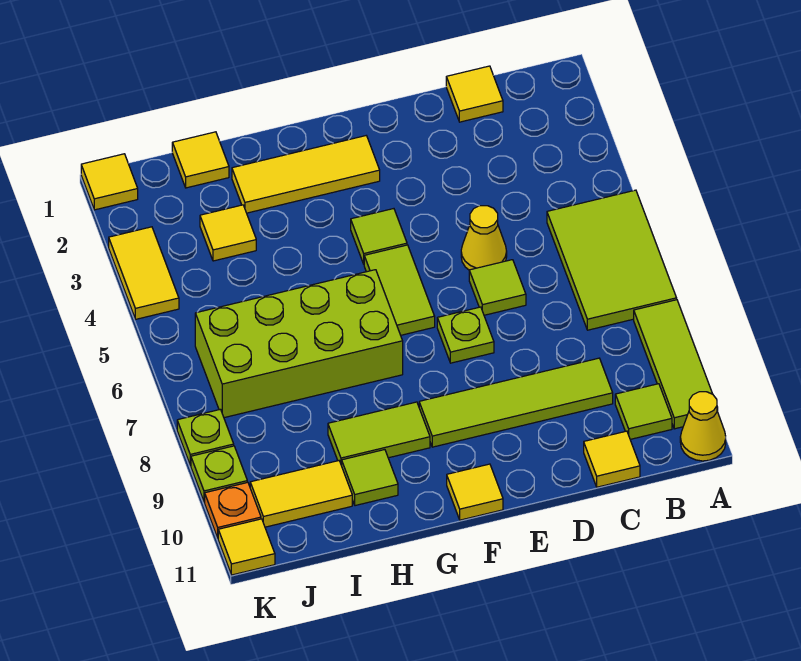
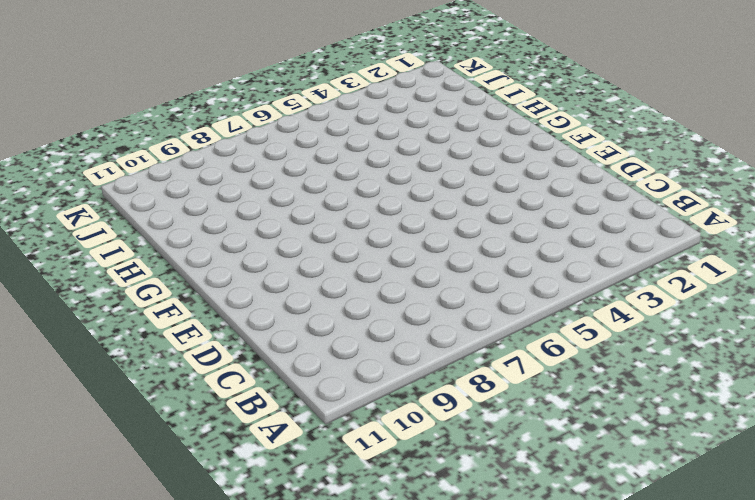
none -> lime tile A5:B7 level 1
none -> lime tile A8:A10 level 1
none -> yellow cone A11 level 1

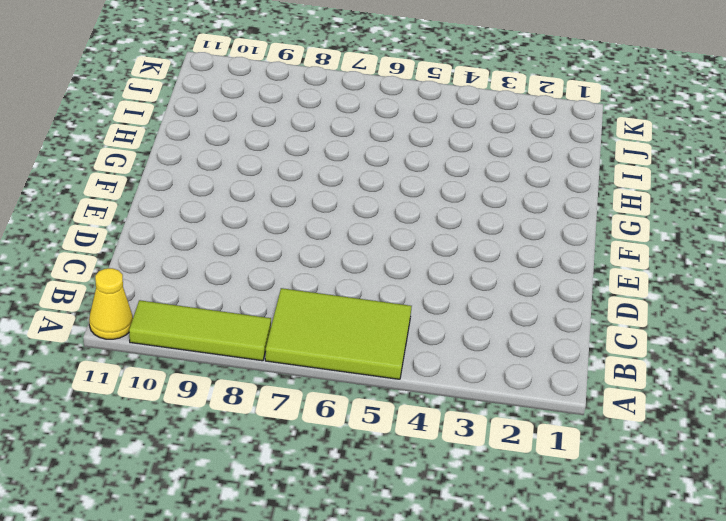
none -> lime tile B10 level 1
none -> yellow tile C1 level 1
none -> lime tile C9:F9 level 1

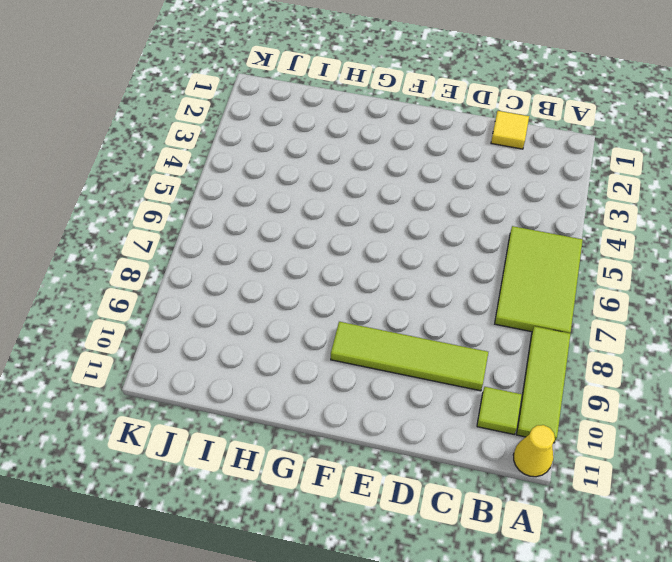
none -> yellow tile C11 level 1
none -> yellow cone D5 level 1
none -> lime tile D6 level 1

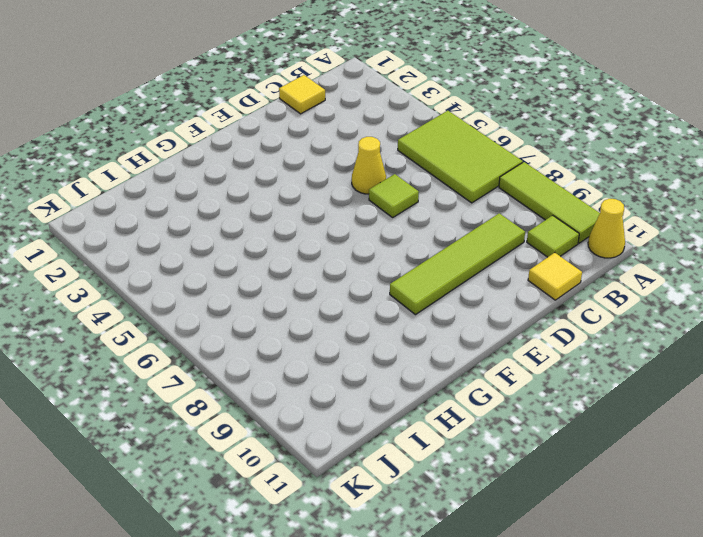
none -> lime plate E7 level 1
none -> yellow tile F2:H2 level 1
none -> lime tile F4 level 1

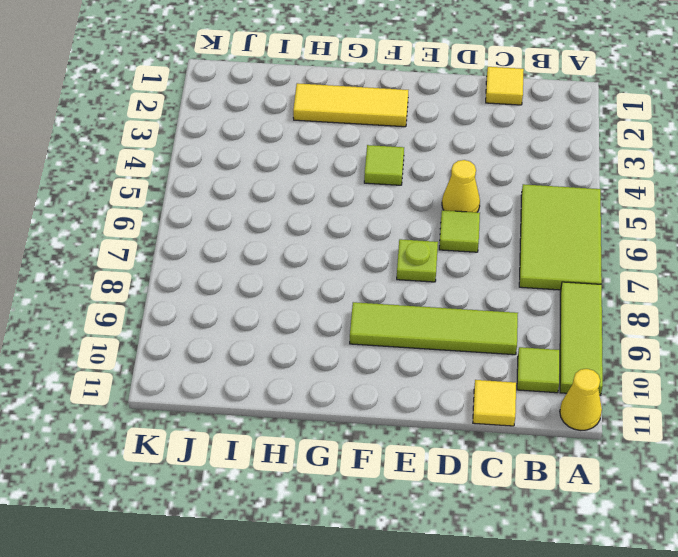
none -> lime tile F5:F6 level 1
none -> yellow tile F11 level 1
none -> lime brick G6:J7 level 1

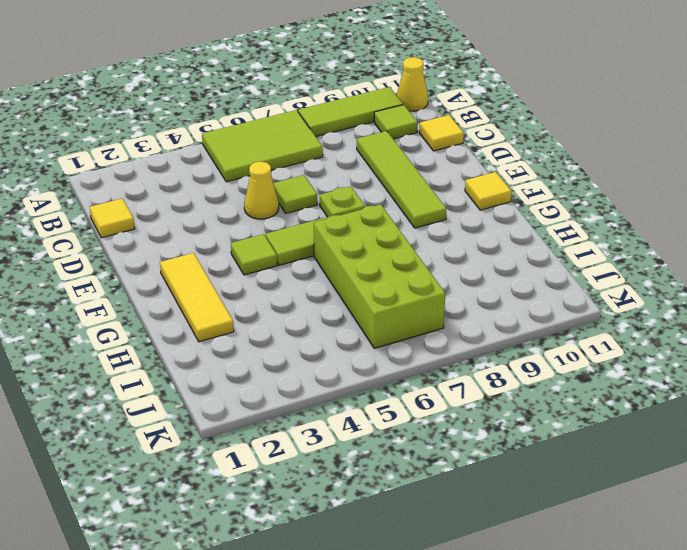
none -> lime tile G9:H9 level 1
none -> lime tile H10 level 1
none -> yellow tile I1 level 1

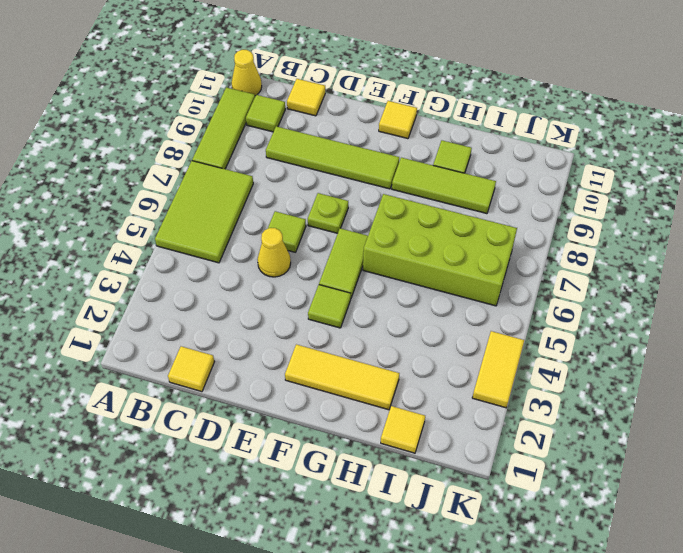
lime tile G9:I9 level 1 -> lime tile G9:H9 level 1
none -> yellow tile I3 level 1
none -> yellow tile I10:J10 level 1
none -> yellow tile K1 level 1

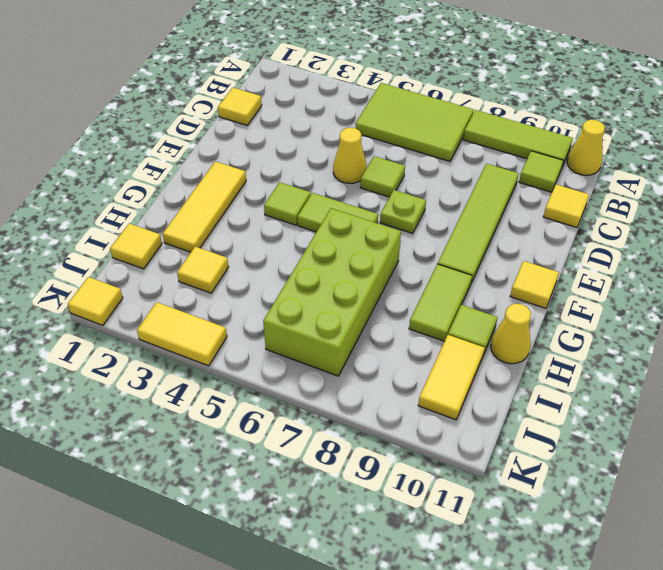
yellow cone H11 level 1 -> none
none -> lime plate K8 level 1
none -> lime plate K9 level 1
none -> orange plate K10 level 1

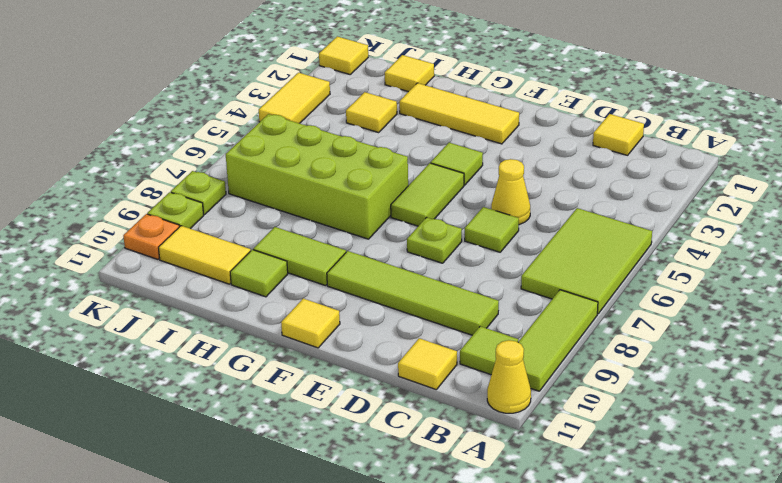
none -> yellow tile K11 level 1

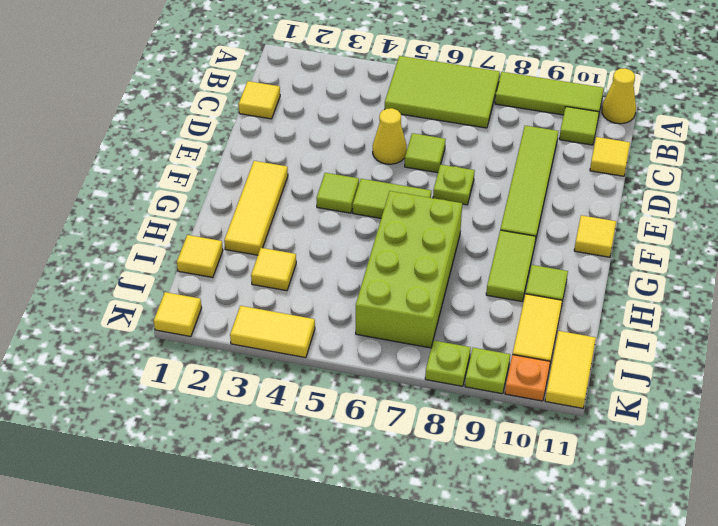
yellow tile J11:K11 level 1 -> yellow tile K11 level 1

